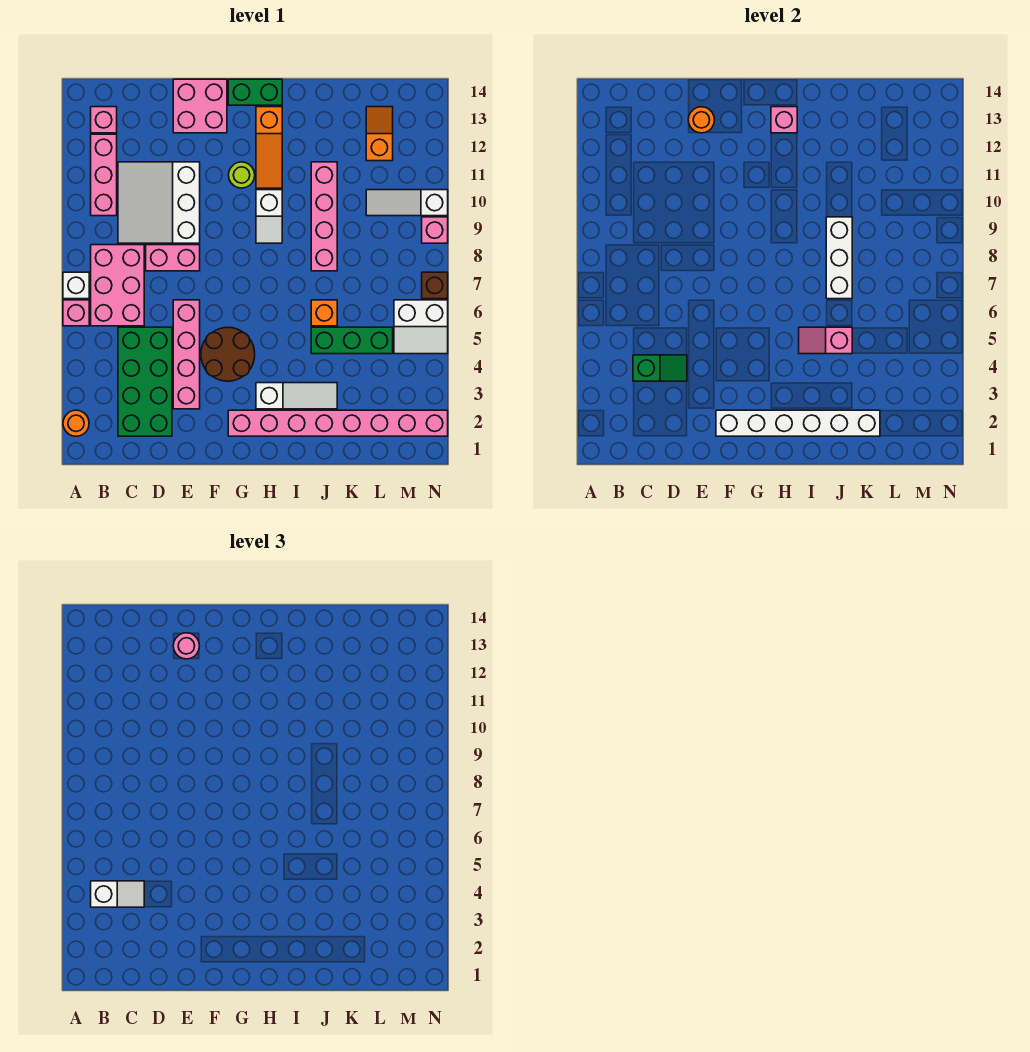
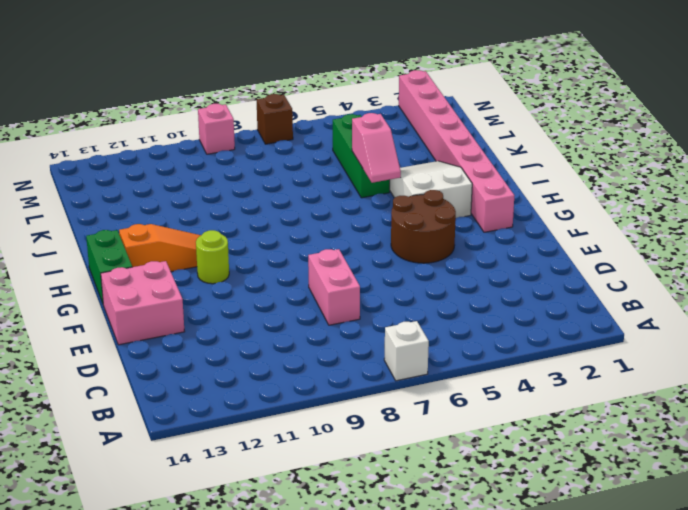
white slope H3:J4 level 1 top H -> white slope H3:J3 level 1 top H
none -> orange round brick A2 level 1
none -> pink brick A6 level 1
none -> pink brick B6:C8 level 1
none -> pink brick B10:B12 level 1

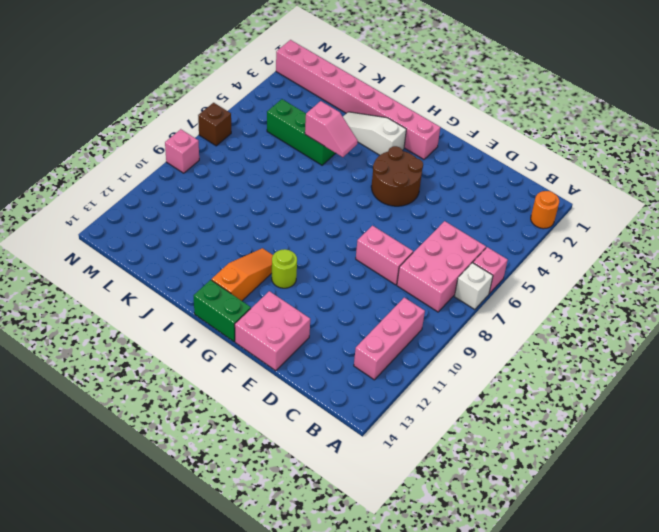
none -> pink brick B13 level 1
none -> green brick C2:D5 level 1
none -> white slope C9:E11 level 1 top E
none -> pink brick E3:E6 level 1

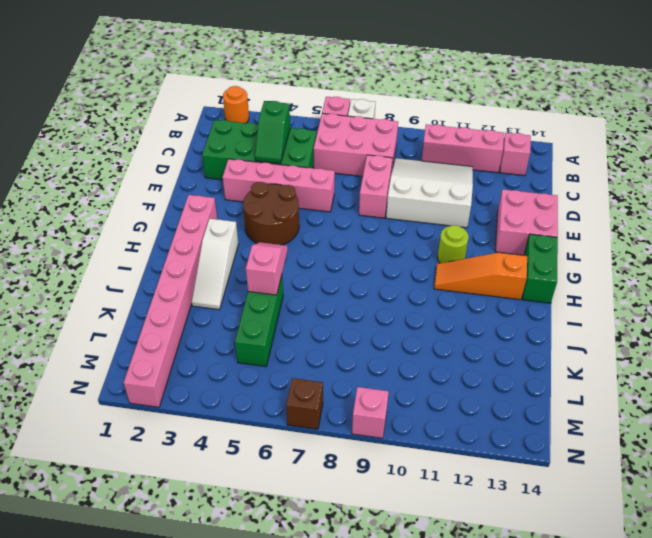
none -> white slope H9:H10 level 1 top 10
none -> orange brick J6 level 1
none -> pink brick J8:J11 level 1
none -> white slope L10:N10 level 1 top N

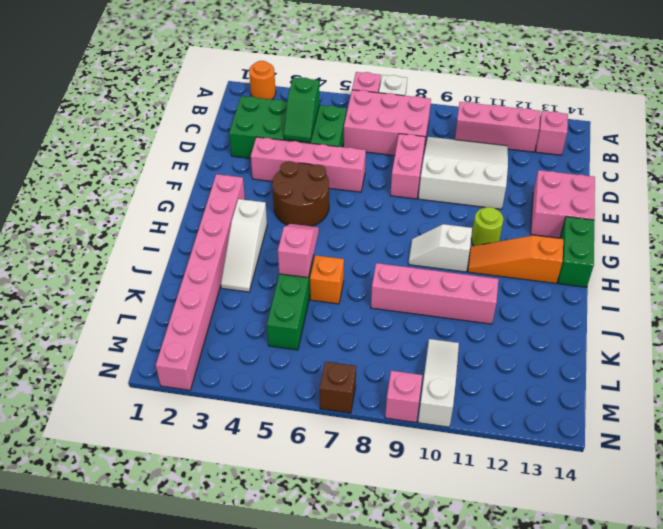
none -> orange slope L12:L13 level 1 top 12
none -> white slope M5:N6 level 1 top 6
none -> orange round brick E13 level 2
none -> white brick F2:K2 level 2

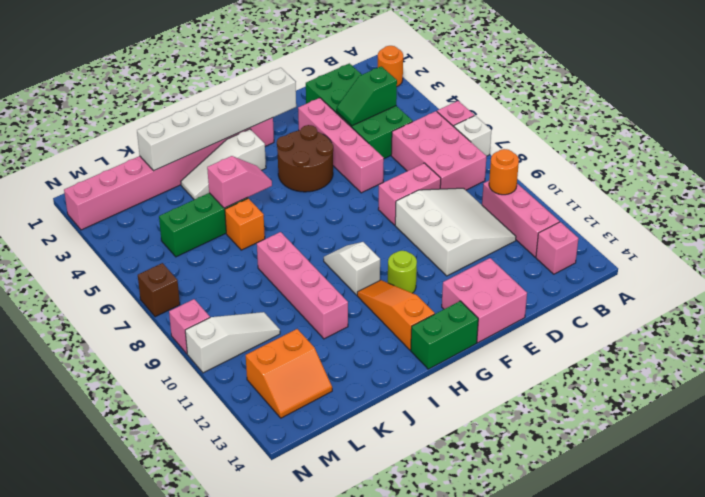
orange round brick B10 level 2 -> orange round brick E13 level 2
orange slope L12:M13 level 1 top 12 -> orange slope L12:L13 level 1 top 12
none -> white slope M5:N6 level 1 top 6
none -> pink brick H13 level 2
none -> white brick J7:J9 level 2
none -> white slope B4:C4 level 3 top B

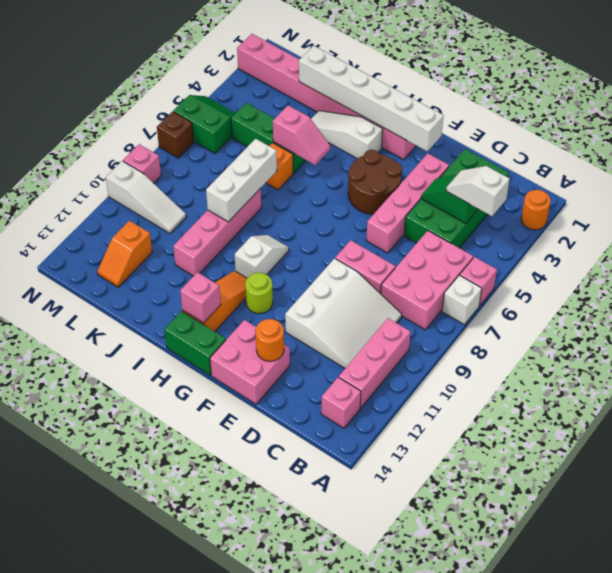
green slope M5:N6 level 1 top 6 -> white slope M5:N6 level 1 top 6
none -> pink round brick E13 level 3

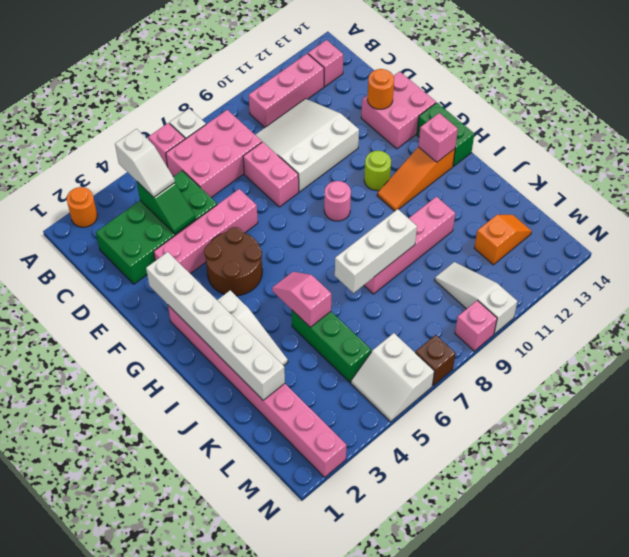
pink round brick G9 level 1 -> pink round brick E13 level 3
none -> white slope H9:H10 level 1 top 10
none -> orange brick J6 level 1

